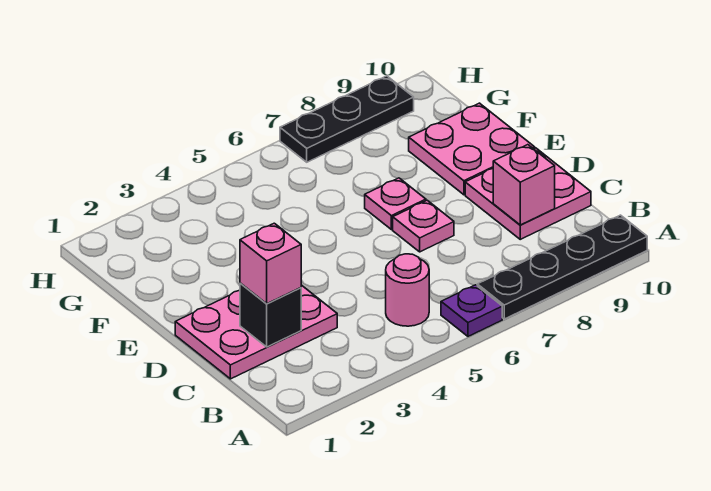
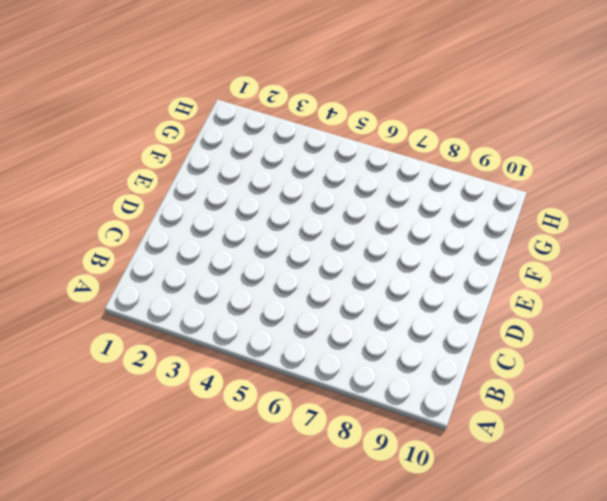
none -> purple plate A6 level 1
none -> black plate A7:A10 level 1
none -> pink round brick B5 level 1

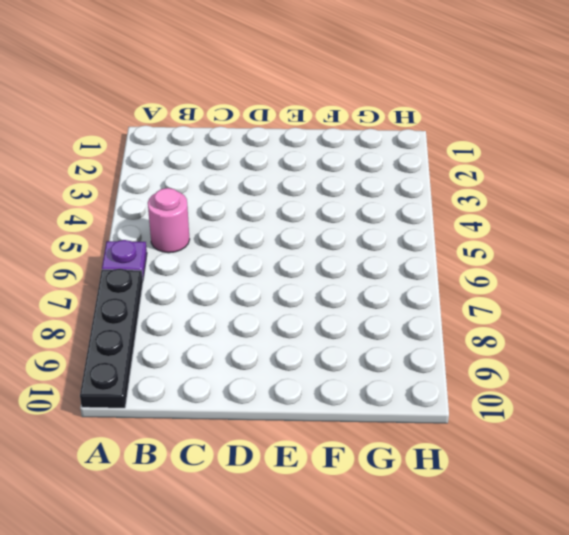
none -> pink plate C1:D3 level 1
none -> pink plate C9:D10 level 1
none -> pink plate D7 level 1

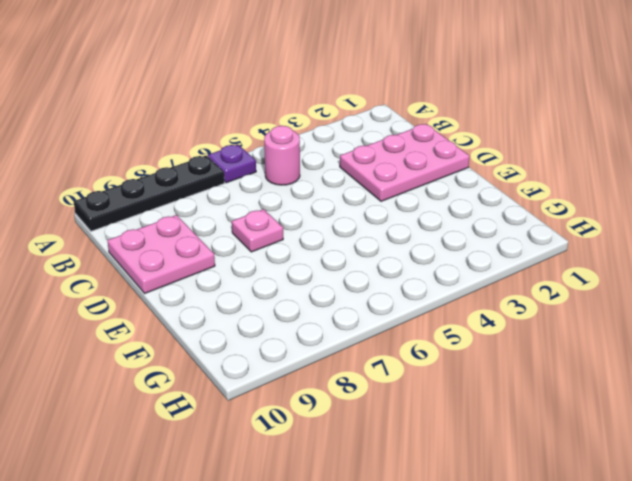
none -> pink plate E7 level 1
none -> pink plate E9:F10 level 1
none -> black plate H7:H9 level 1

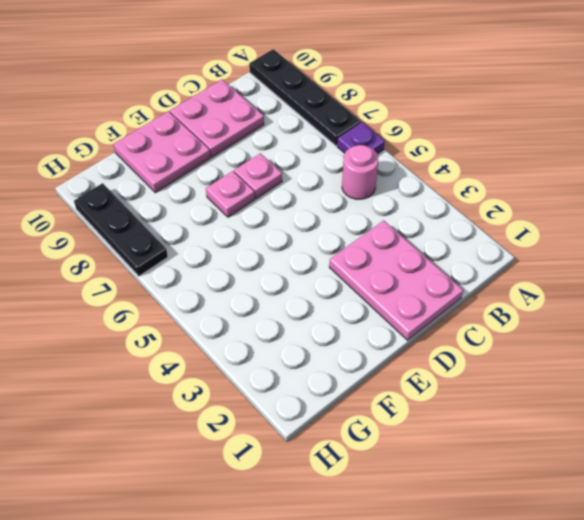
none -> black brick C2 level 2
none -> pink brick C9 level 2
none -> pink brick C2 level 3

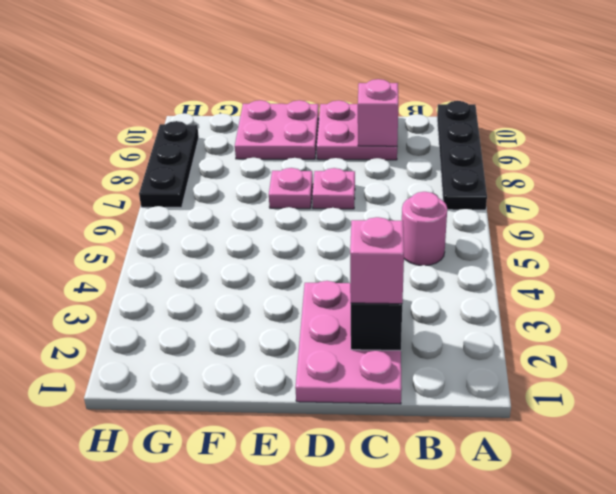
none -> purple plate A6 level 1

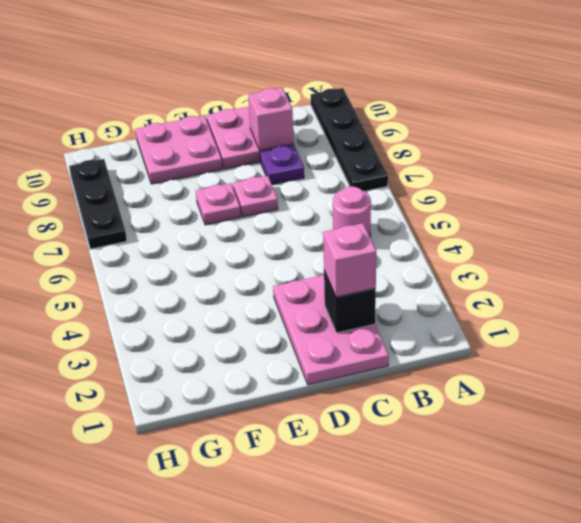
purple plate C8 level 1 -> purple plate A6 level 1

